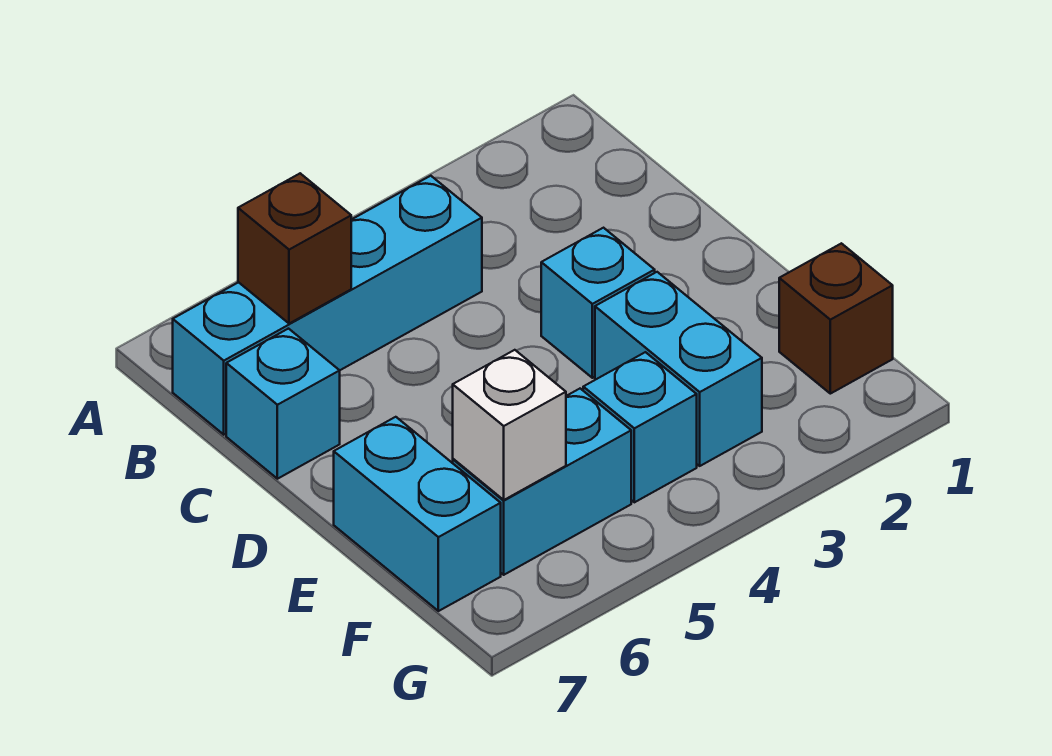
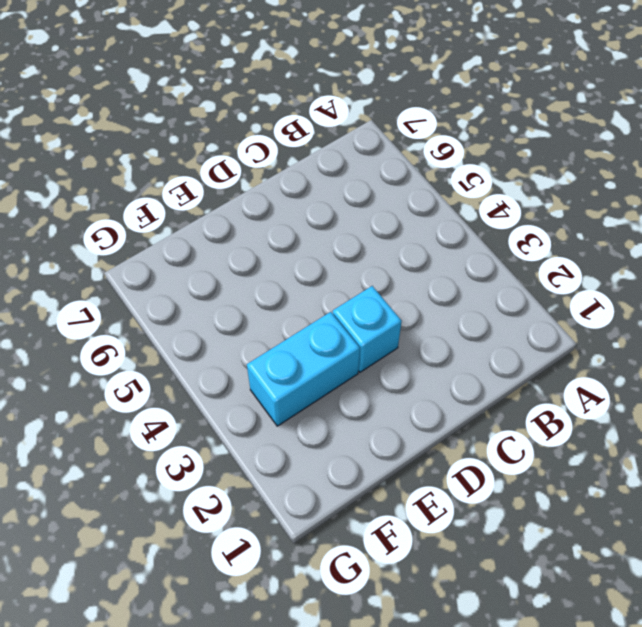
none -> cyan brick B4:B7 level 1
none -> cyan brick C7 level 1

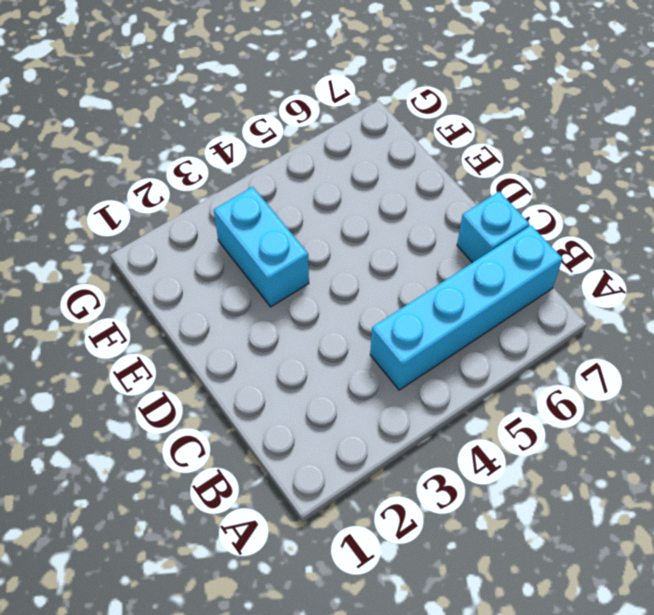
none -> cyan brick D3 level 1
none -> cyan brick E7:F7 level 1

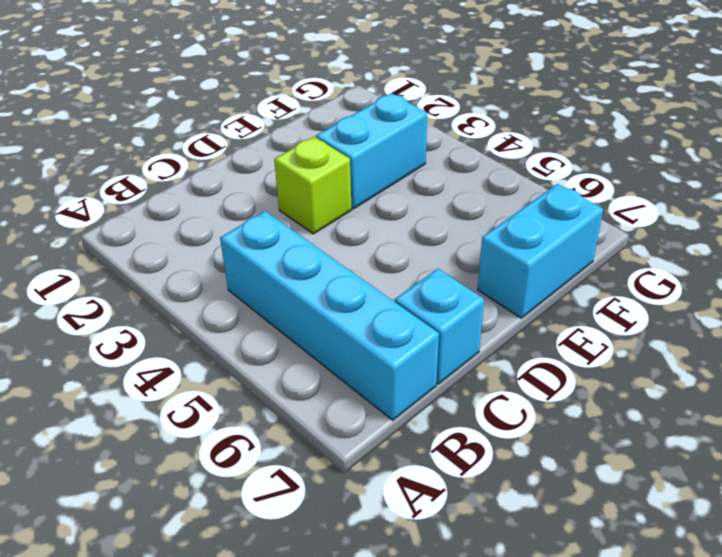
lime brick D3 level 1 -> cyan brick D3 level 1
none -> brown brick F1 level 1
none -> cyan brick F4 level 1

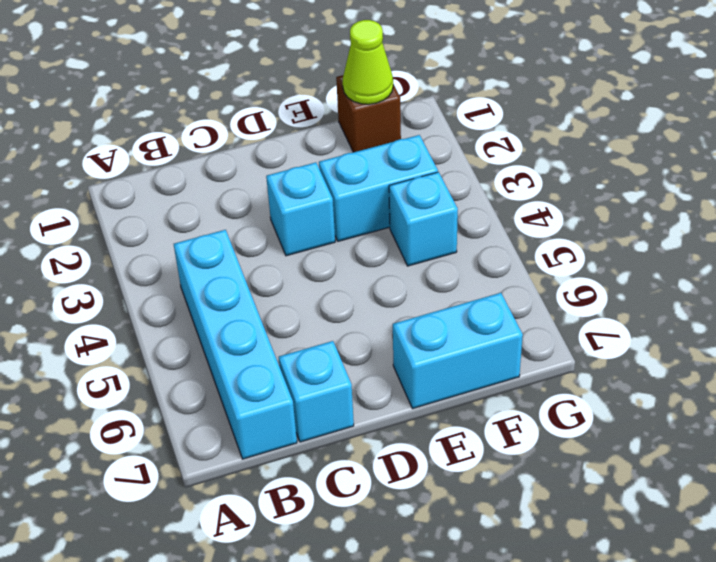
lime cone F1 level 2 -> none
none -> cyan brick F5:F6 level 1
none -> brown brick B6 level 2

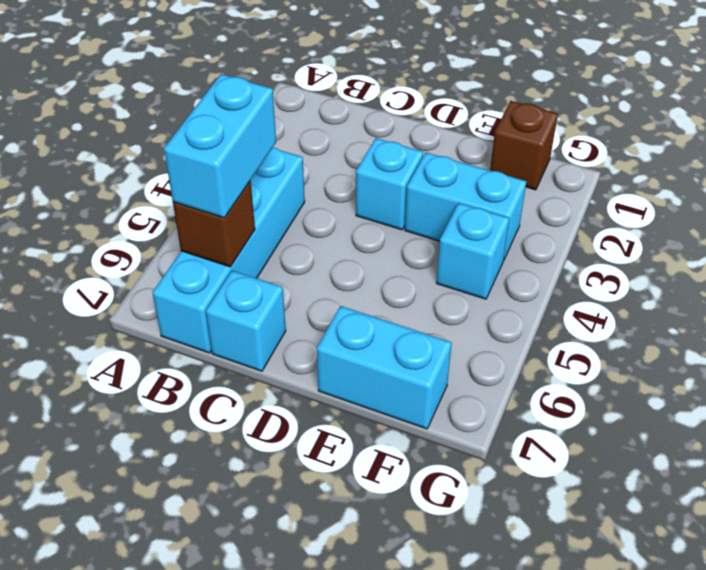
cyan brick B5:B6 level 3 -> cyan brick F5:F6 level 1
none -> white brick F6 level 2

